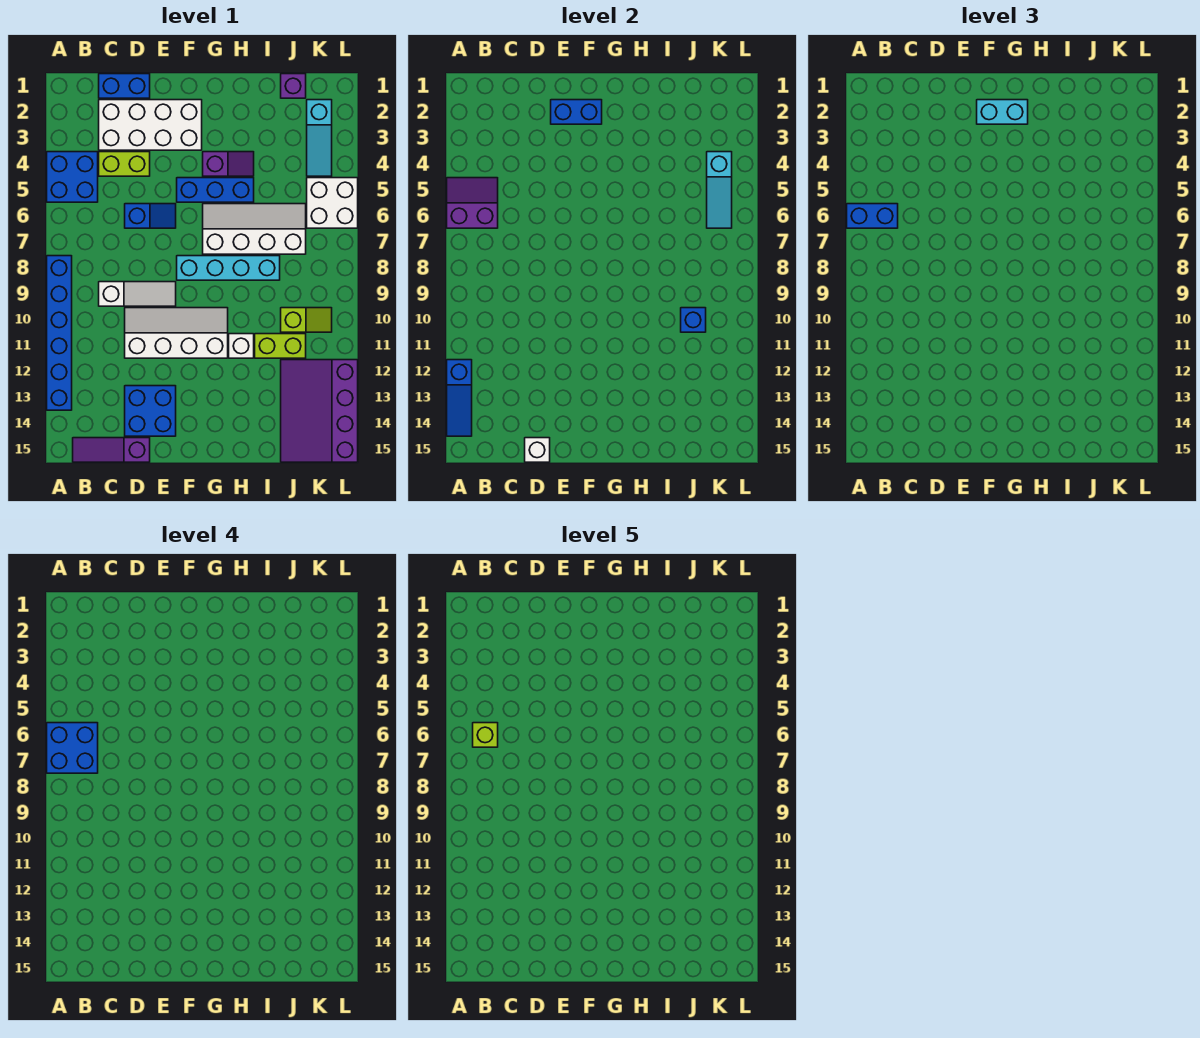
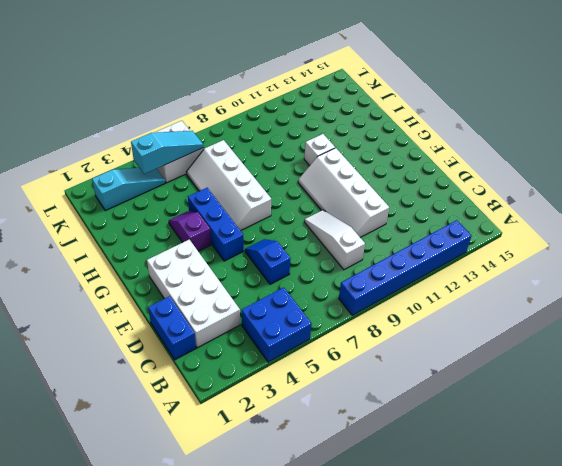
none -> purple slope B15:D15 level 1 top D
none -> lime brick C4:D4 level 1
none -> blue brick D13:E14 level 1
none -> cyan brick F8:I8 level 1

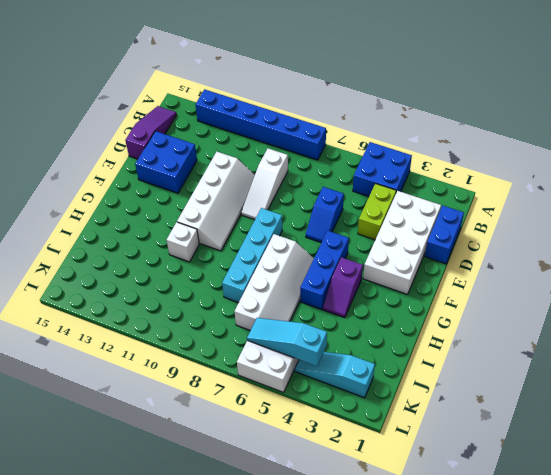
none -> lime brick I11:J11 level 1
none -> purple brick J1 level 1
none -> lime slope J10:K10 level 1 top J
none -> purple slope J12:L15 level 1 top L

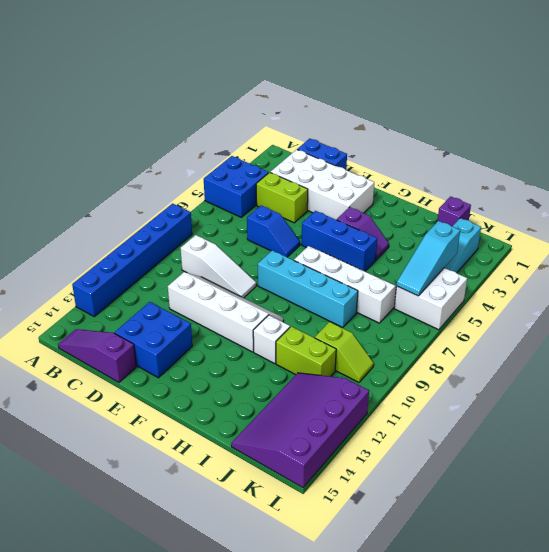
none -> purple slope A5:B6 level 2 top 6
none -> blue slope A12:A14 level 2 top 12
none -> white brick D15 level 2
none -> blue brick E2:F2 level 2

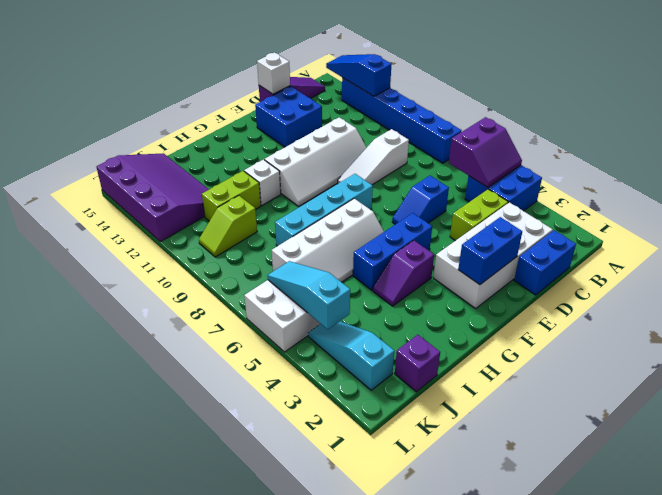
none -> blue brick J10 level 2
none -> blue brick A6:B6 level 3
none -> cyan brick F2:G2 level 3
none -> blue brick A6:B7 level 4

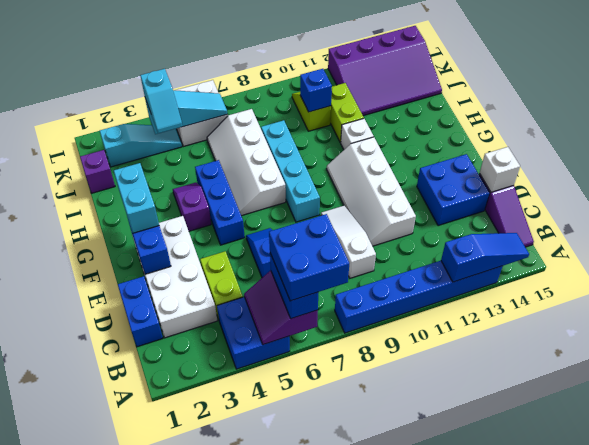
cyan slope J4:K4 level 3 top K -> none
none -> lime brick B6 level 5

